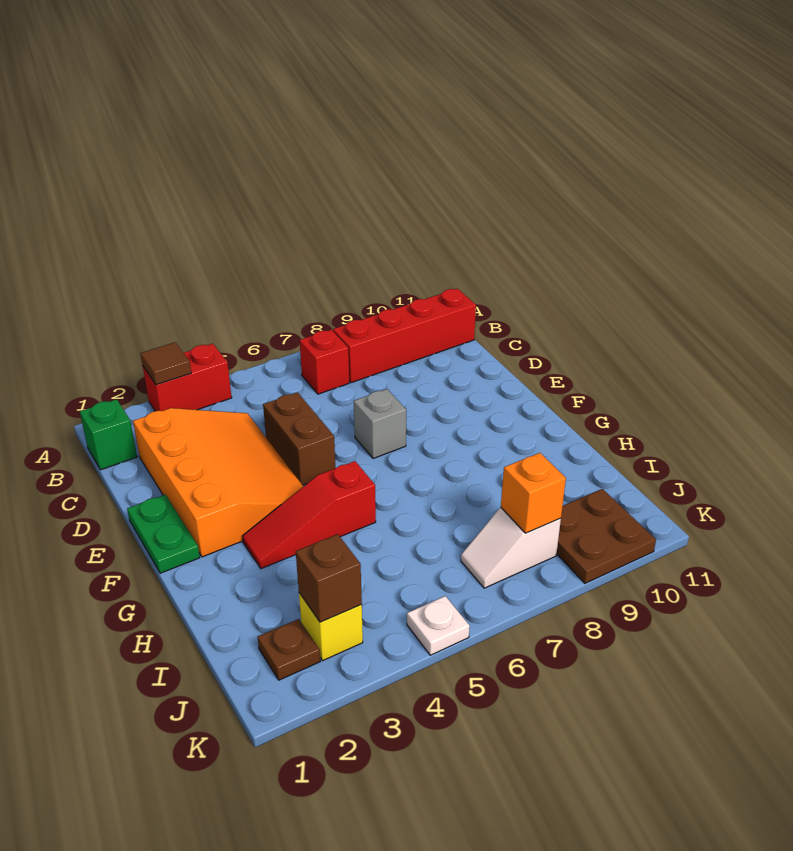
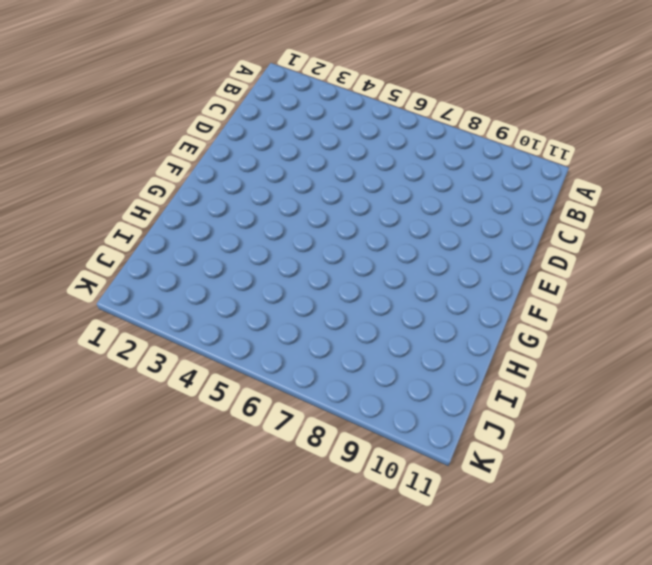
none -> red brick A3:A4 level 1
none -> green brick B1 level 1
none -> red brick B7 level 1

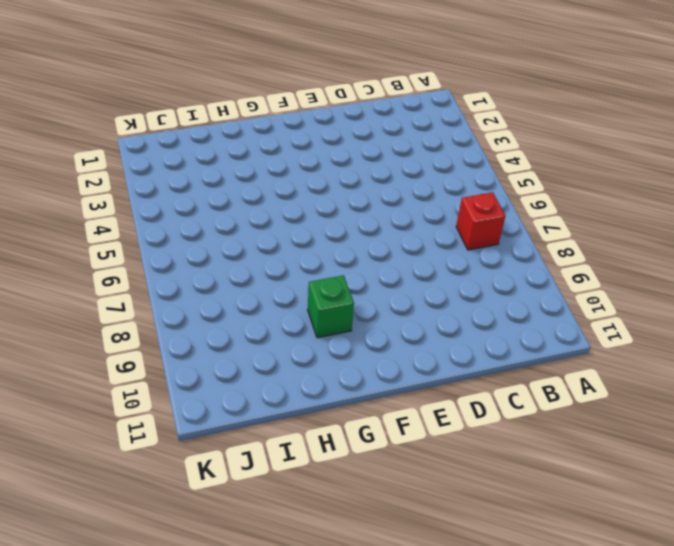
green brick G9 level 1 -> green brick B1 level 1
none -> red brick A3:A4 level 1
none -> red brick B8:B11 level 1
none -> orange slope C2:F4 level 1 top 2

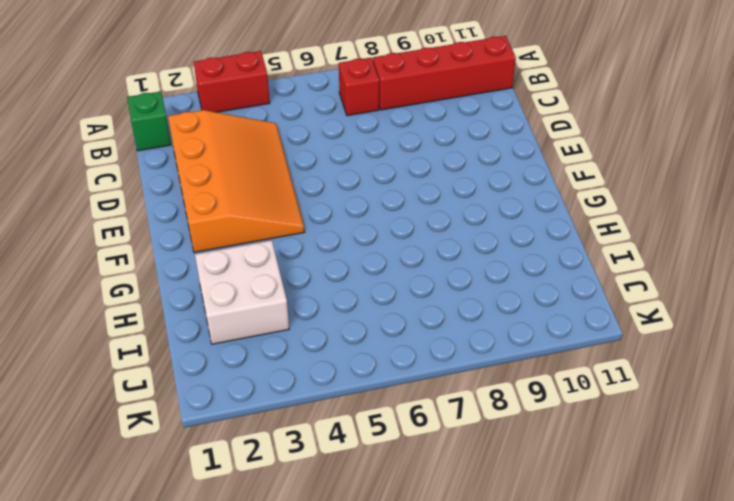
white brick H2:I3 level 1 -> none
none -> brown brick D5:E5 level 1
none -> green plate E1:F1 level 1
none -> grey brick E7 level 1

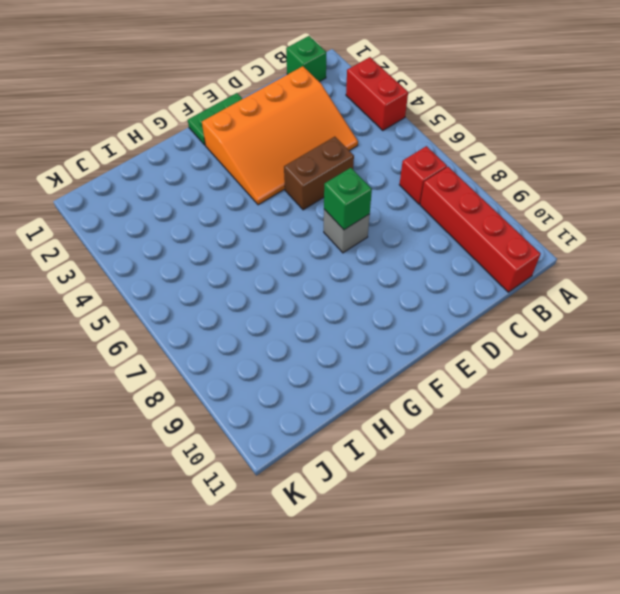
green brick E7 level 2 -> none
none -> red slope G3:G5 level 1 top 5
none -> brown plate J2 level 1
none -> yellow brick J3 level 1

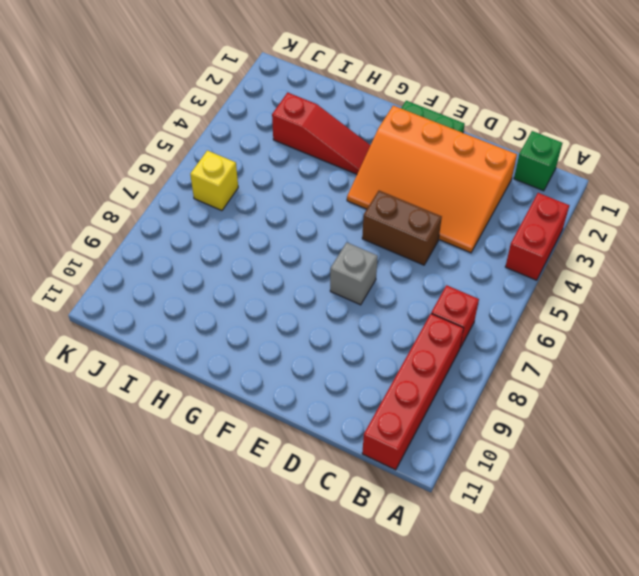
red slope G3:I3 level 1 top I -> red slope G3:G5 level 1 top 5
yellow brick J6 level 1 -> yellow brick J3 level 1
none -> brown plate J2 level 1
none -> white slope J7:J8 level 1 top 8
none -> brown plate J9:K10 level 1

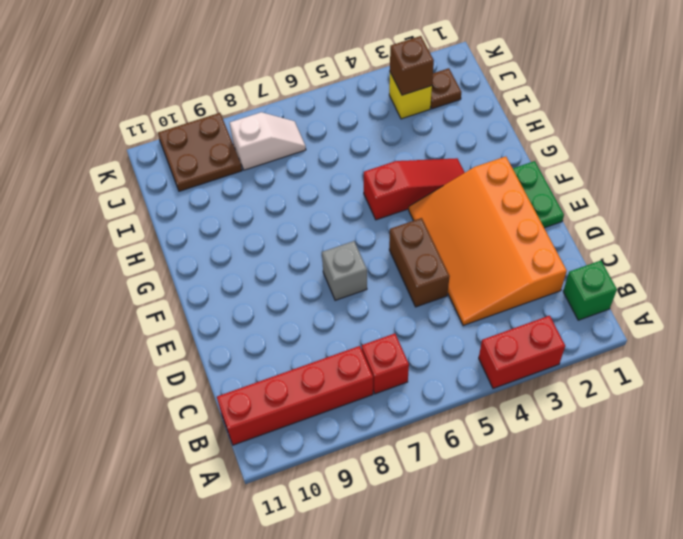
none -> white plate K5 level 1
none -> brown tile A3 level 2
none -> orange brick J8 level 2

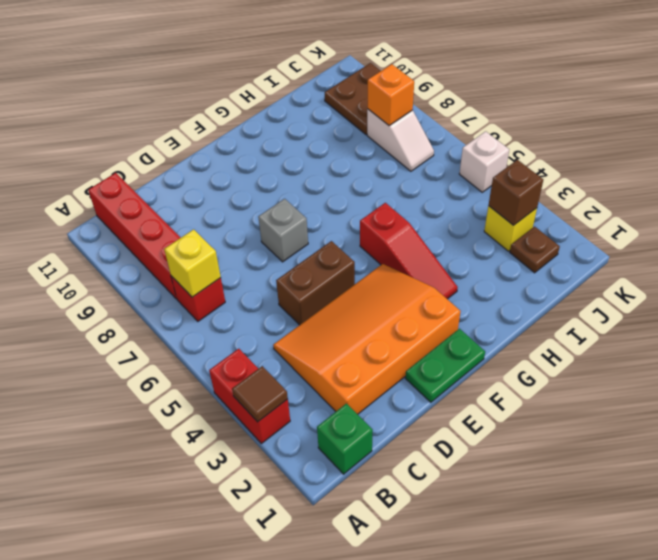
yellow brick B7 level 2 -> none
white brick K5 level 1 -> white plate K5 level 1

